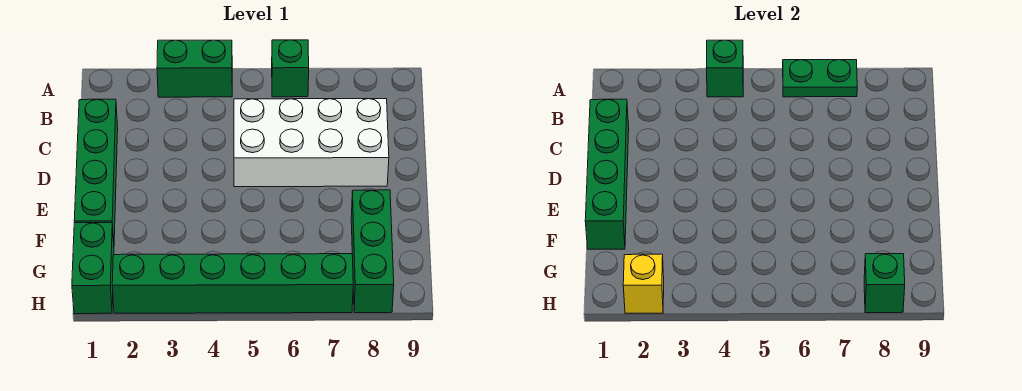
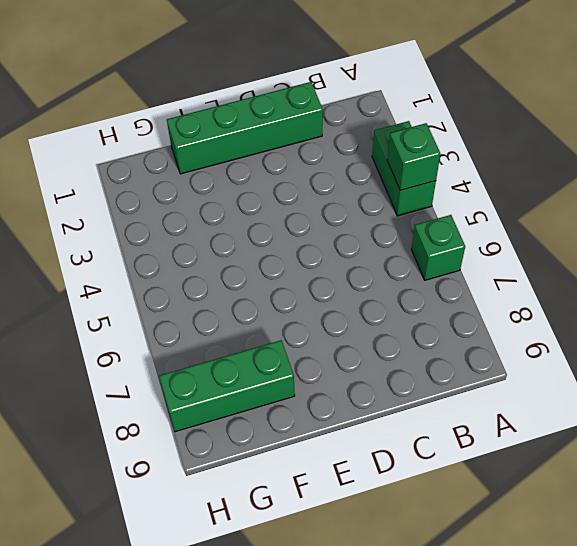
none -> white brick C5:D8 level 1
none -> green brick G1:H1 level 1
none -> green brick H2:H7 level 1

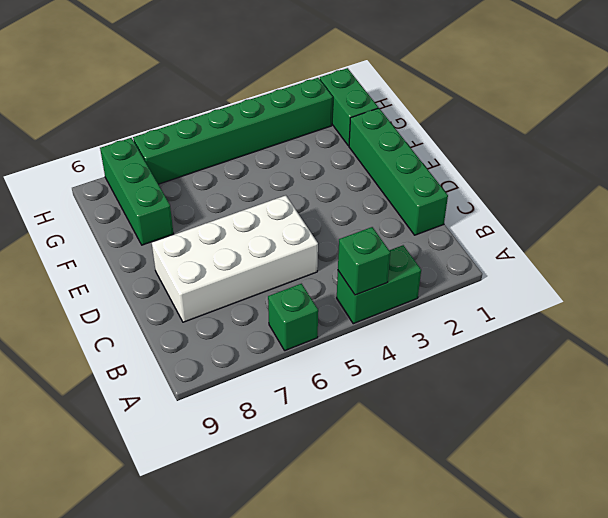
none -> green plate A6:A7 level 2
none -> green brick C1:F1 level 2
none -> yellow brick H2 level 2

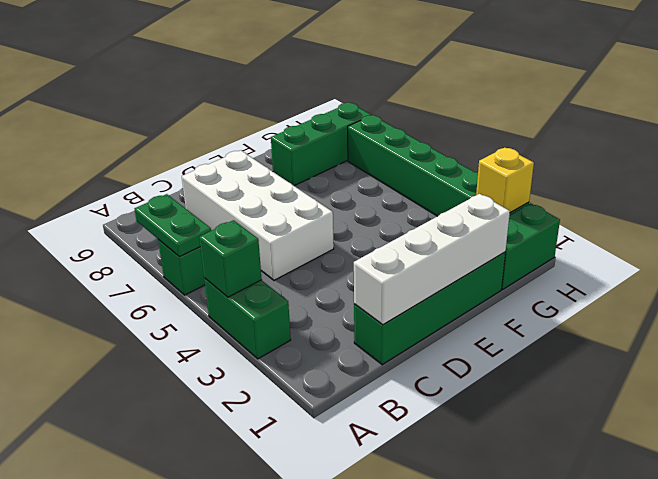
white brick C1:F1 level 2 -> green brick C1:F1 level 2
none -> green brick H8 level 2

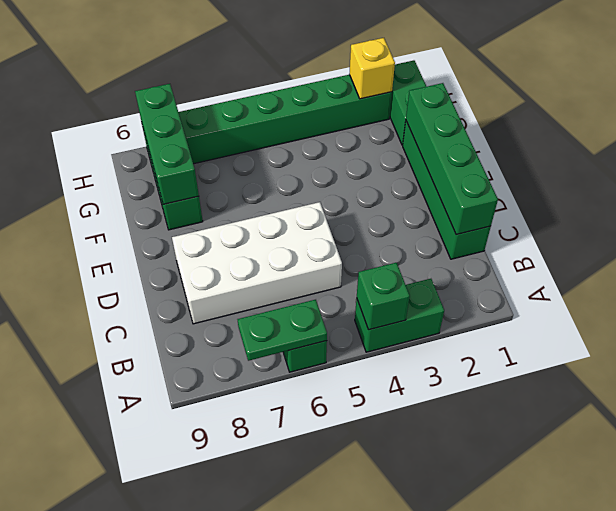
green brick F8:H8 level 2 -> green brick H8 level 2

